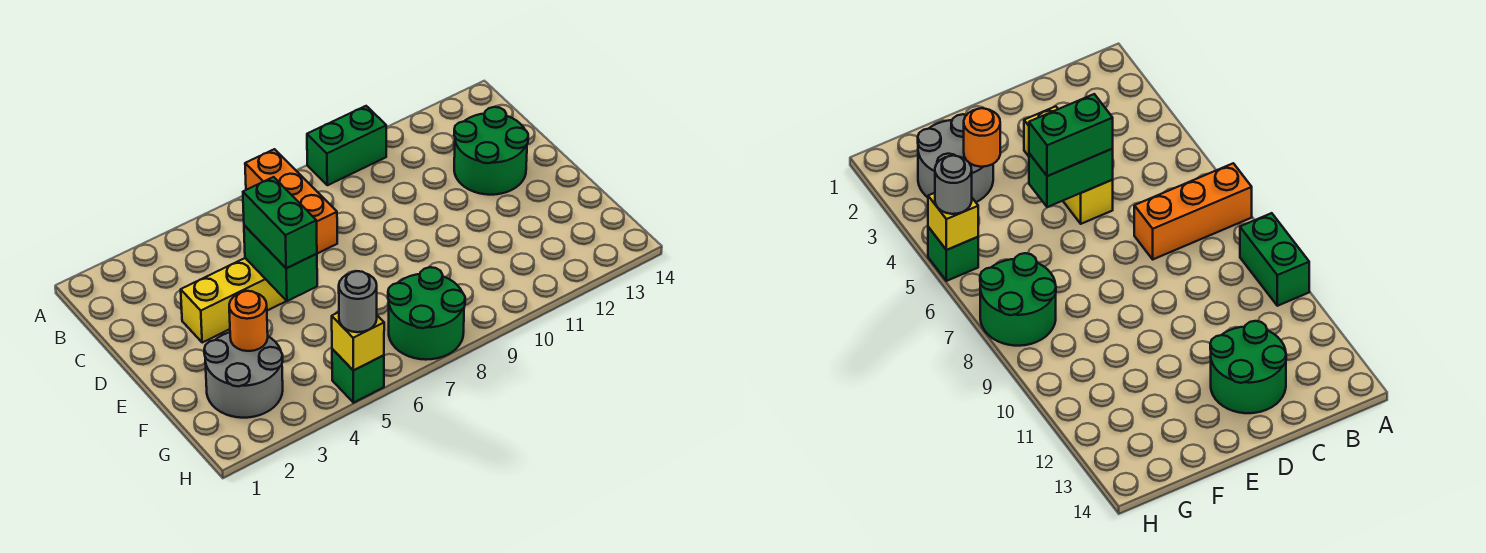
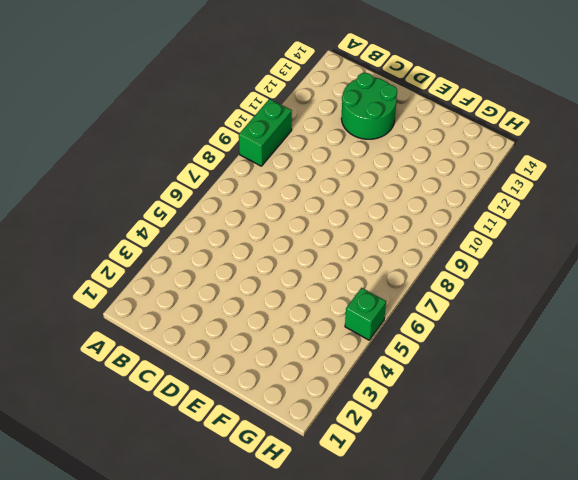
none -> orange brick A7:C7 level 1
none -> yellow brick D3:D5 level 1
none -> grey round brick F2:G3 level 1

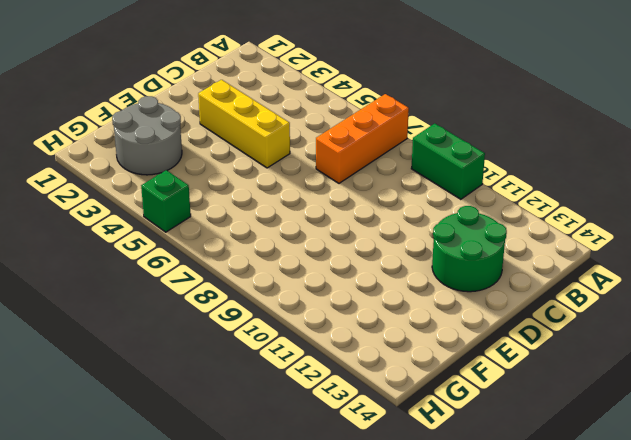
none -> green round brick G7:H8 level 1
none -> green brick D5:E5 level 2
none -> orange round brick F3 level 2

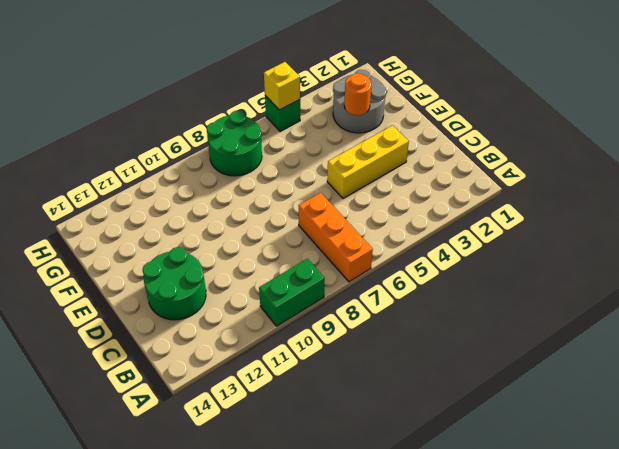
none -> green brick D5:E5 level 2
none -> green brick D5:E5 level 3
none -> grey round brick H5 level 3

